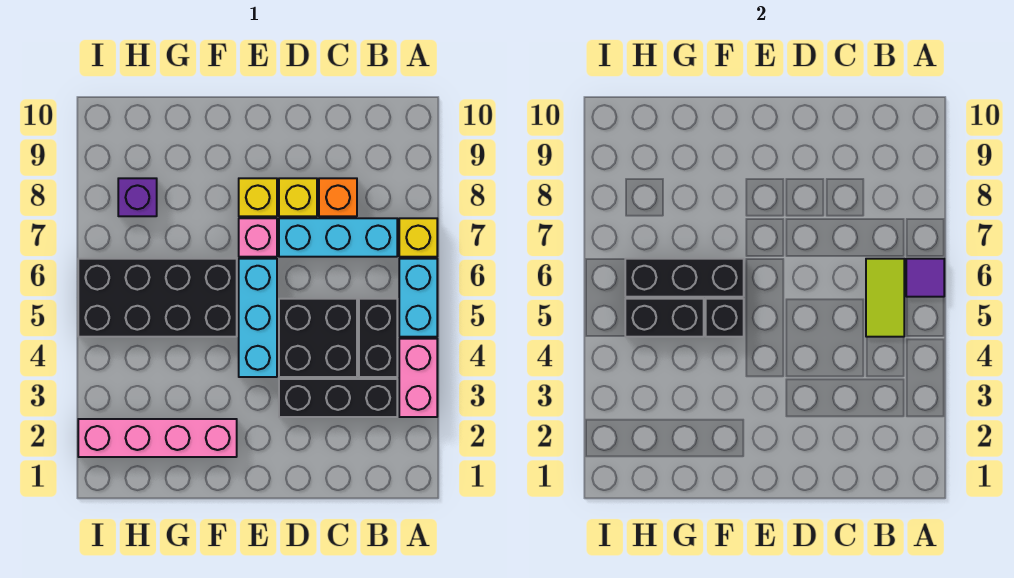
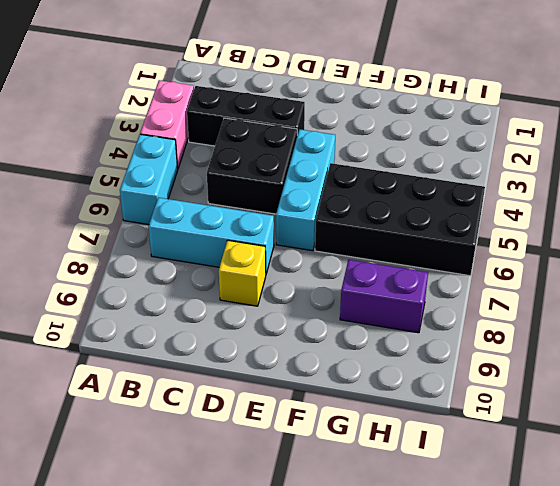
purple brick G8:H8 level 1 -> purple brick H8 level 1
none -> yellow brick A7 level 1
none -> black brick B4:B5 level 1
none -> orange brick C8 level 1

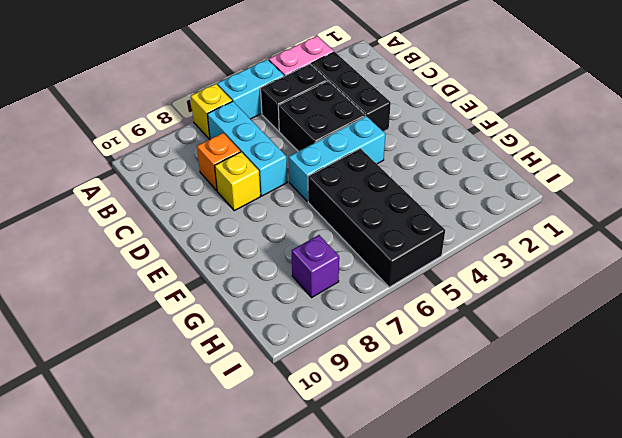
none -> pink brick E7 level 1
none -> yellow brick E8 level 1
none -> pink brick F2:I2 level 1

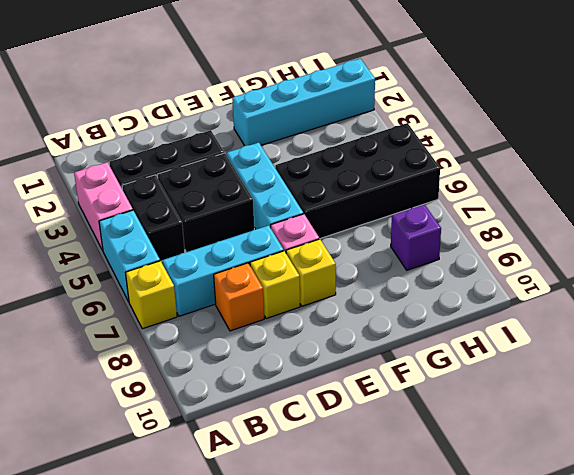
cyan brick F2:I2 level 1 -> pink brick F2:I2 level 1
none -> purple tile A6 level 2
none -> lime tile B5:B6 level 2
none -> black brick F5 level 2

